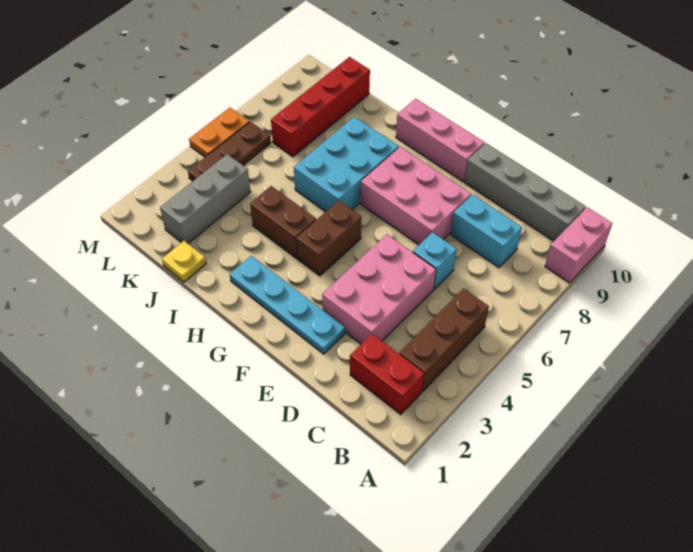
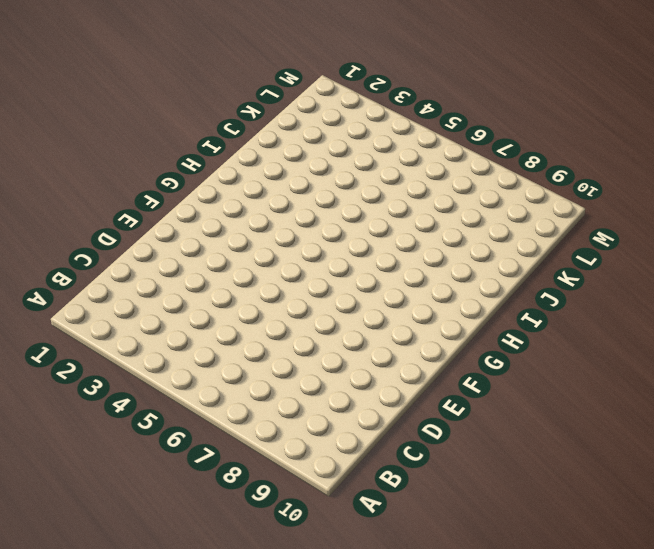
none -> pink brick A9:A10 level 1
none -> red brick B2:C2 level 1
none -> brown brick B3:B5 level 1

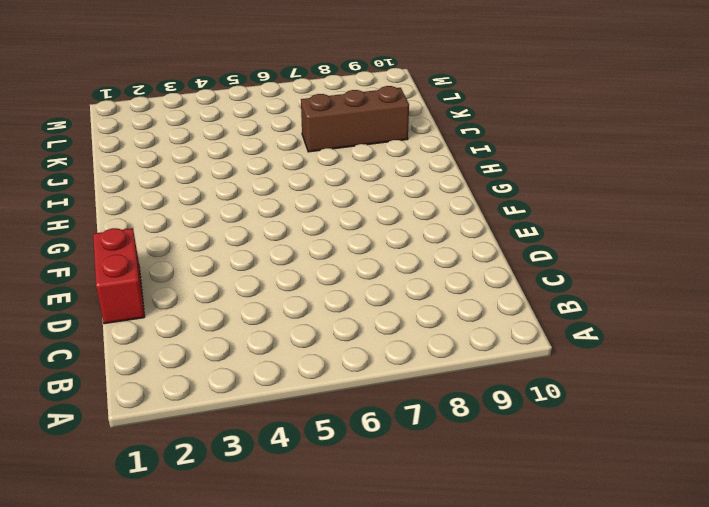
red brick D1:E1 level 1 -> red brick B2:C2 level 1
brown brick J7:J9 level 1 -> brown brick B3:B5 level 1
none -> pink brick A9:A10 level 1
none -> grey brick B10:E10 level 1
none -> cyan brick C8:D8 level 1

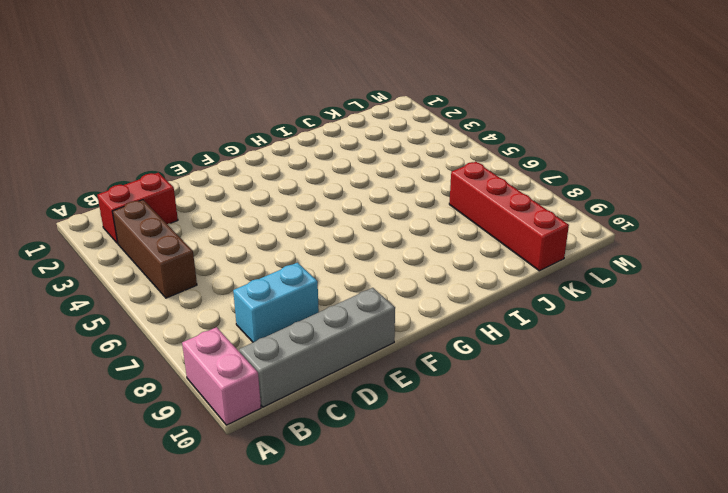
none -> pink brick D3:E5 level 1
none -> cyan brick D6 level 1
none -> cyan plate E2:H2 level 1

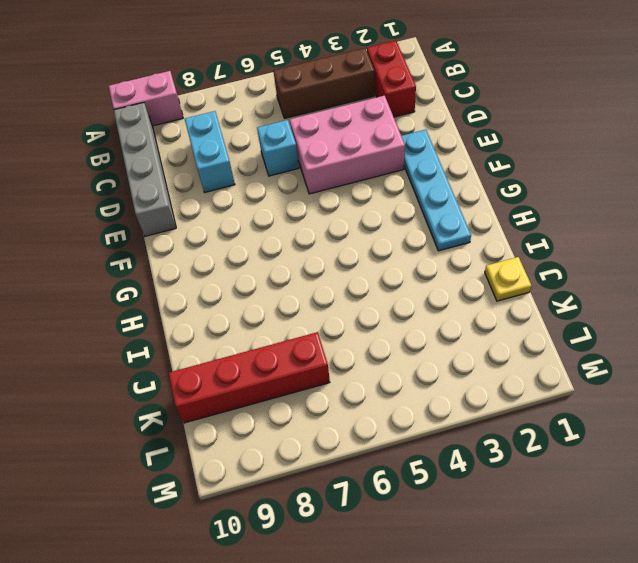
none -> pink brick E7:G8 level 1
none -> pink brick F10:H10 level 1
none -> brown brick G4:G5 level 1

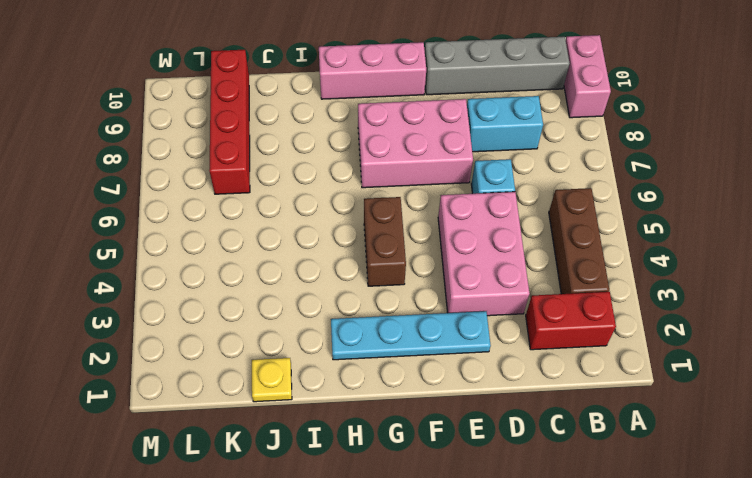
none -> brown brick H4:I4 level 1
none -> cyan brick H6:I8 level 1
none -> grey brick K2:K4 level 1

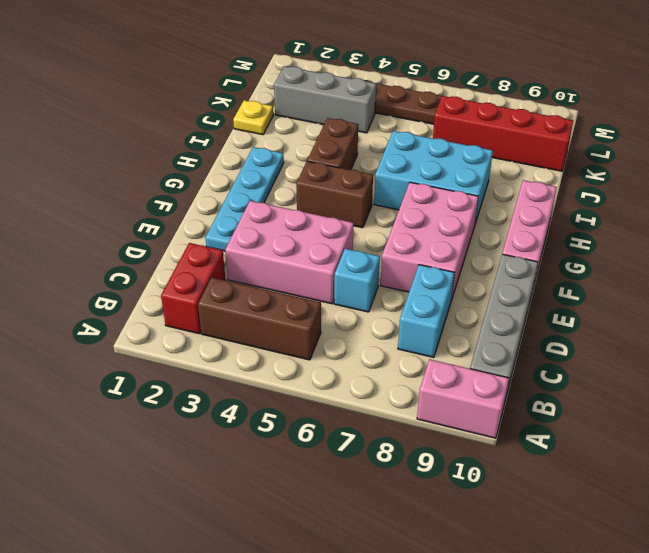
none -> orange plate M5:M6 level 1

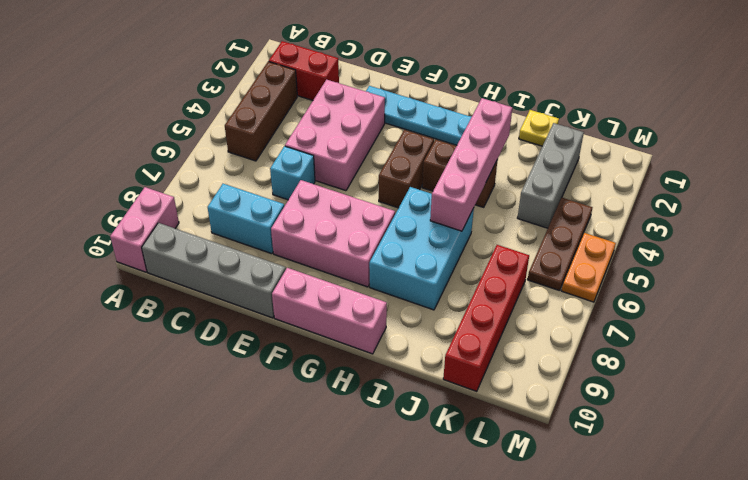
pink brick I3:I6 level 2 -> none

